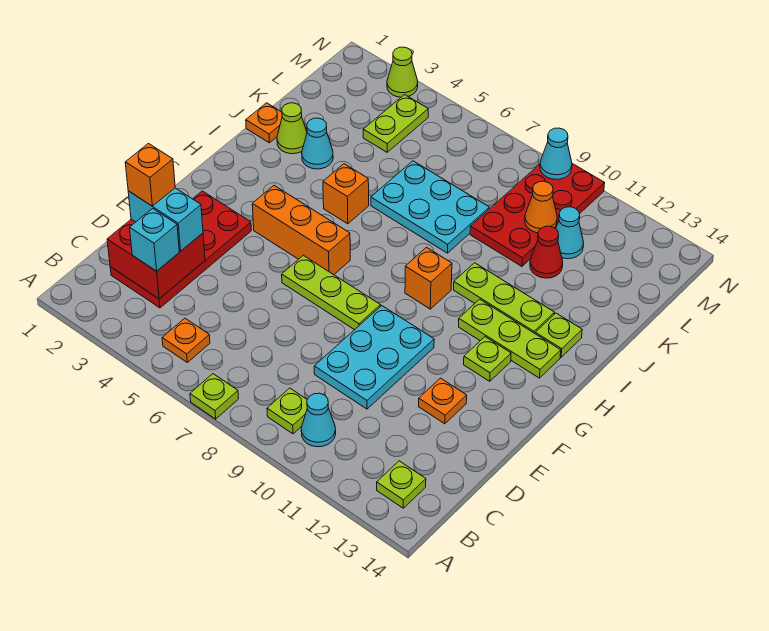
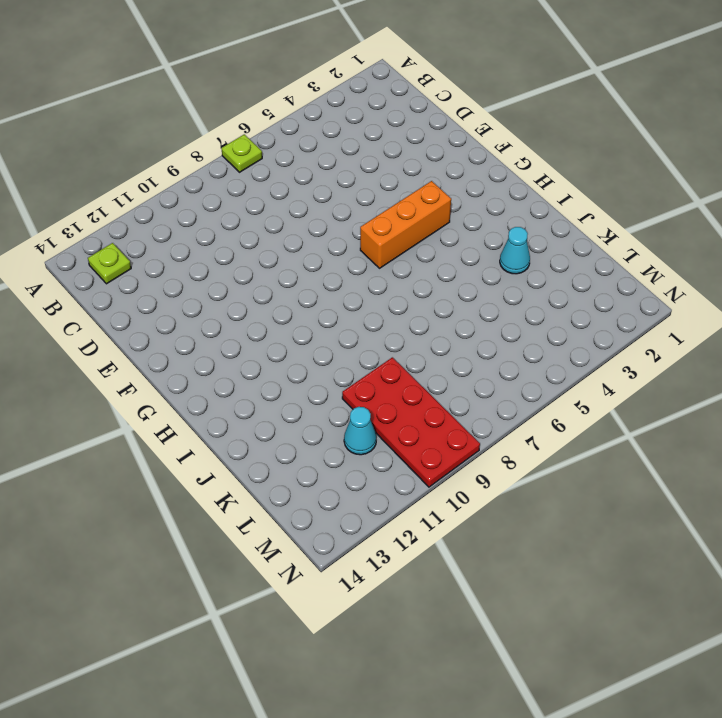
none -> orange plate B5 level 1
none -> lime plate B9 level 1
none -> cyan cone B10 level 1
none -> red plate C2:F3 level 1

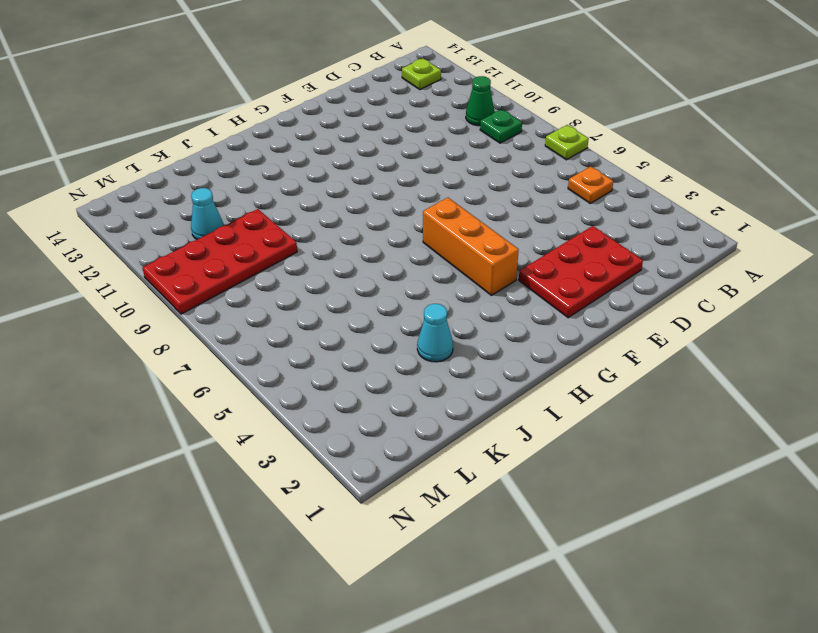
green plate B9 level 1 -> lime plate B9 level 1
green cone B10 level 1 -> cyan cone B10 level 1
red plate D2:F3 level 1 -> red plate C2:F3 level 1
none -> cyan plate D9:F10 level 1
none -> orange plate E12 level 1
none -> lime plate F6:F8 level 1
none -> lime plate G12 level 1

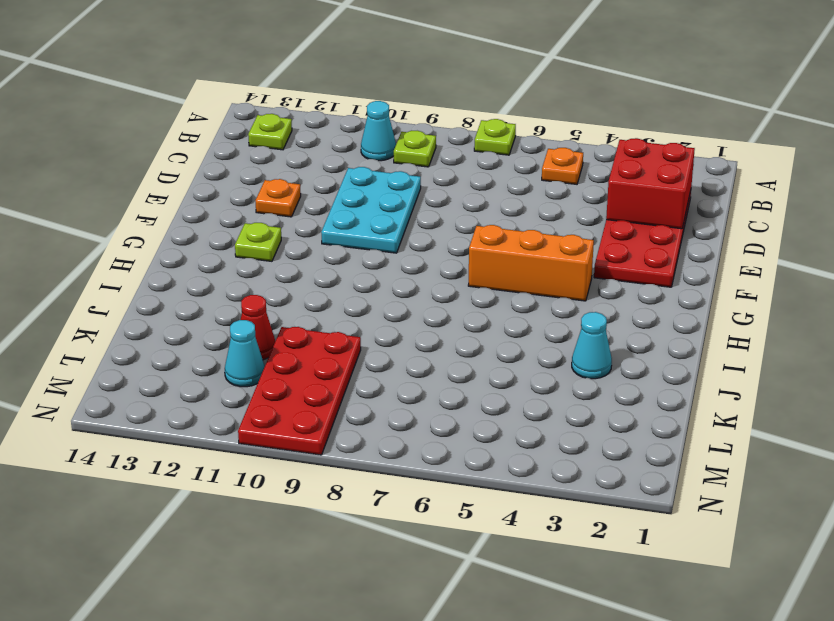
none -> lime plate F6:F8 level 1
none -> orange brick H9 level 1
none -> lime plate H11:H13 level 1
none -> orange brick I5 level 1

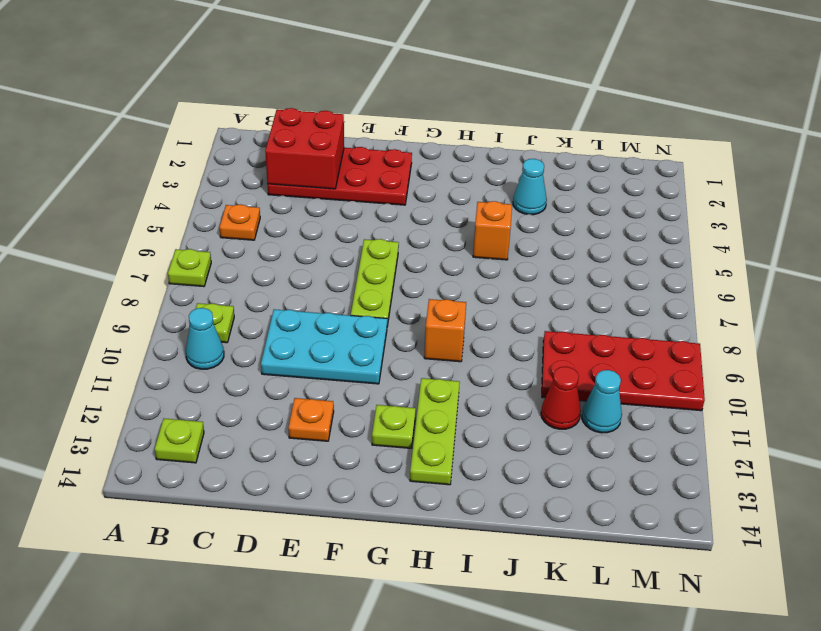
none -> orange brick G4:G6 level 1
none -> lime plate I10:I12 level 1
none -> lime plate I13 level 1
none -> orange plate J1 level 1

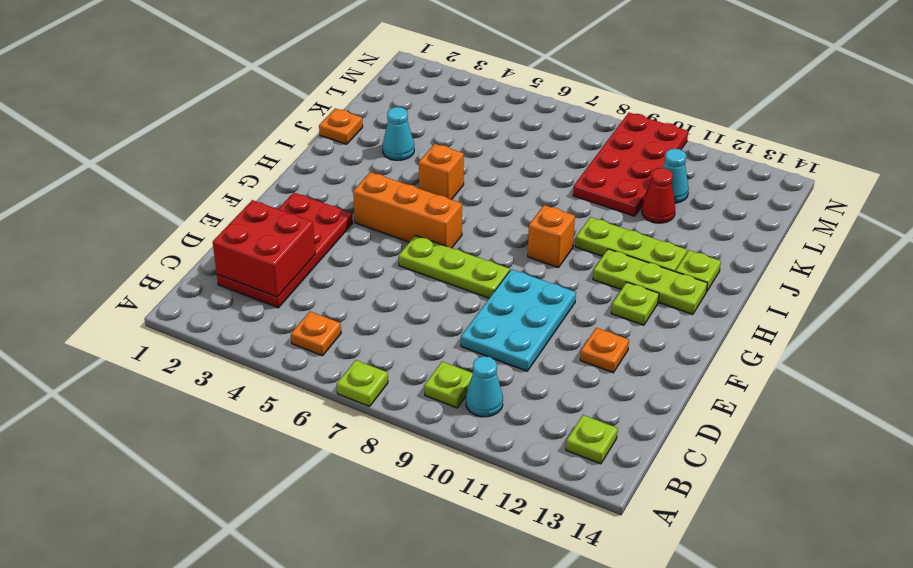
none -> lime cone J2 level 1
none -> cyan plate J6:K8 level 1
none -> lime plate L4:M4 level 1
none -> lime cone N3 level 1

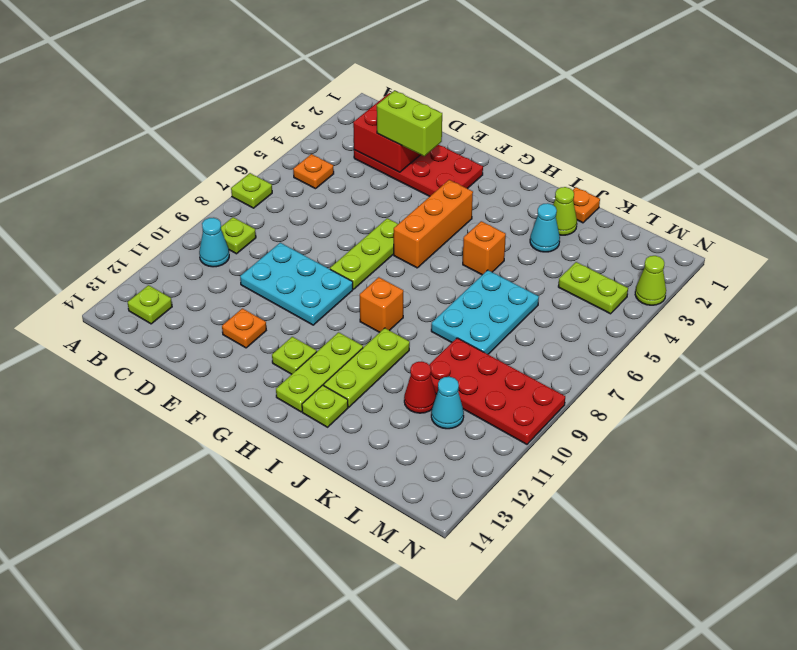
lime brick D3:E3 level 3 -> cyan brick D2:D3 level 3
none -> orange cone L10 level 2
none -> cyan cone N9 level 2
none -> cyan brick C3 level 3
none -> orange brick D2 level 4

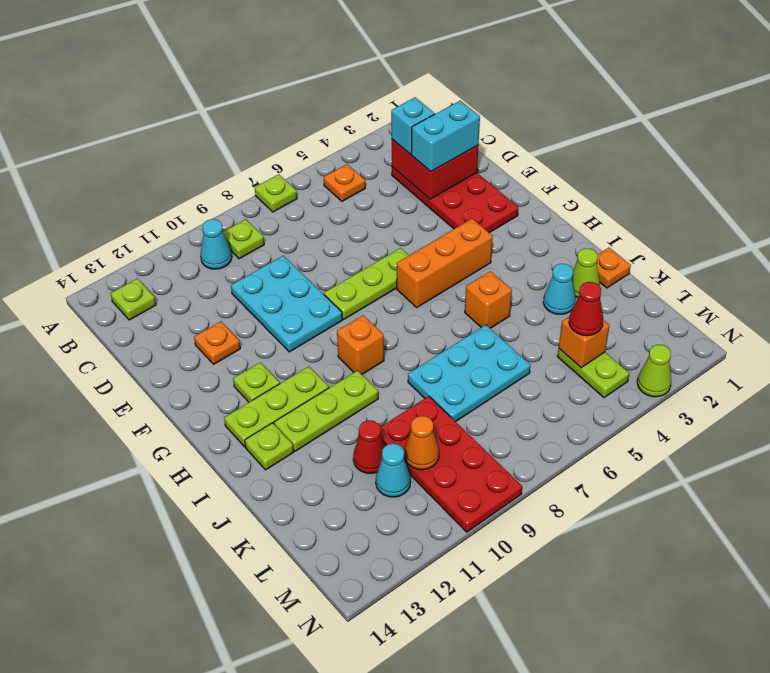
orange brick L4 level 2 -> orange brick D2 level 4
red cone L4 level 3 -> none
none -> cyan cone N9 level 2

